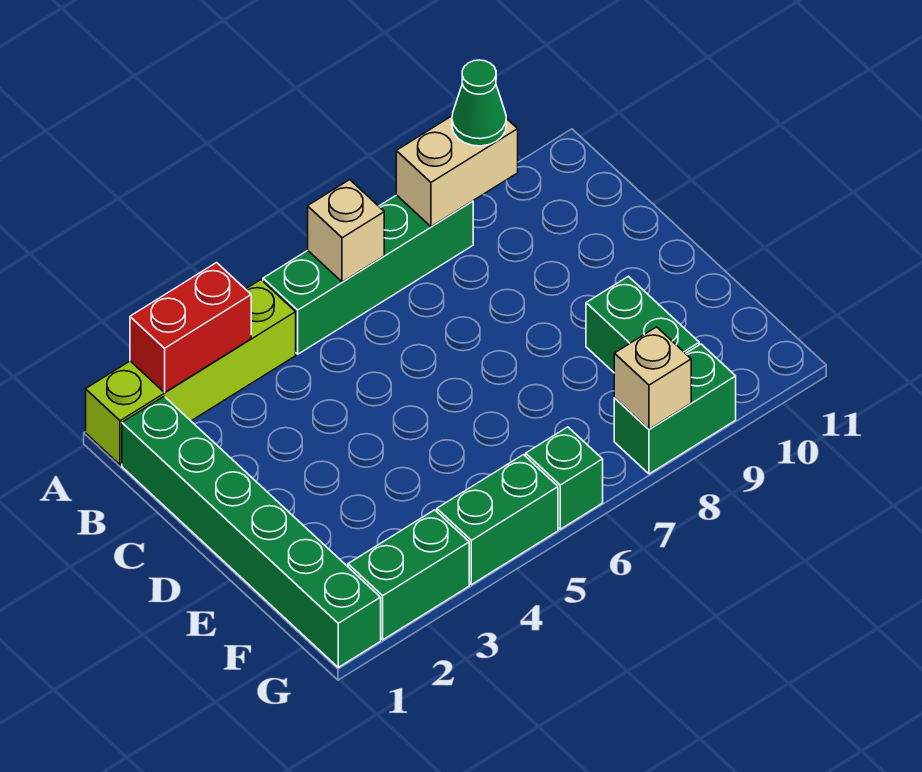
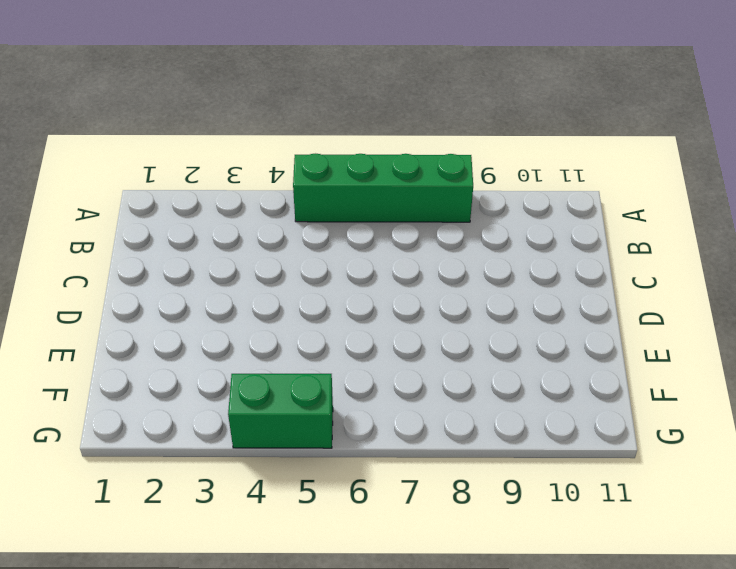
none -> lime brick A1:A4 level 1
none -> green brick B1:G1 level 1
none -> green brick E9:F9 level 1

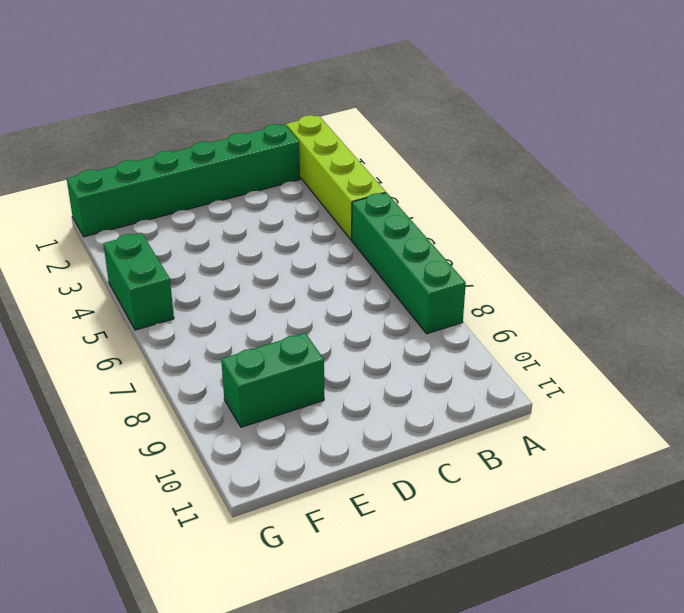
none -> green brick G2:G3 level 1
none -> green brick G6 level 1
none -> green brick G8:G9 level 1

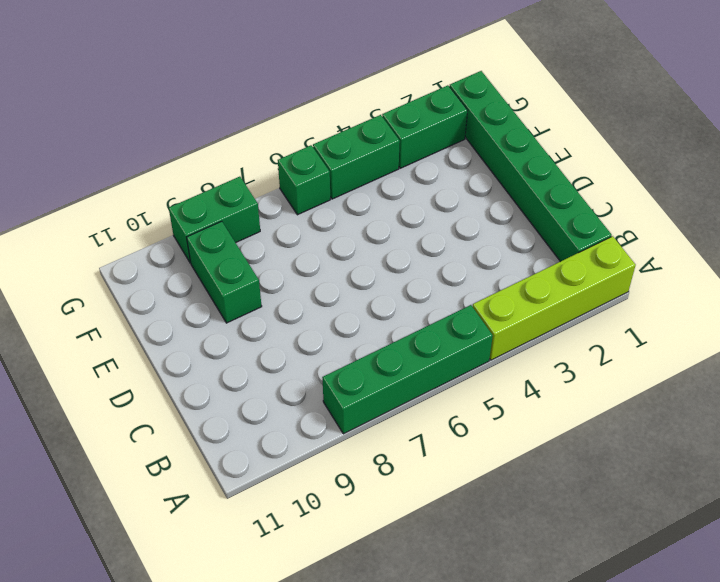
none -> red brick A2:A3 level 2
none -> tan brick A6 level 2
none -> tan brick A8:A9 level 2

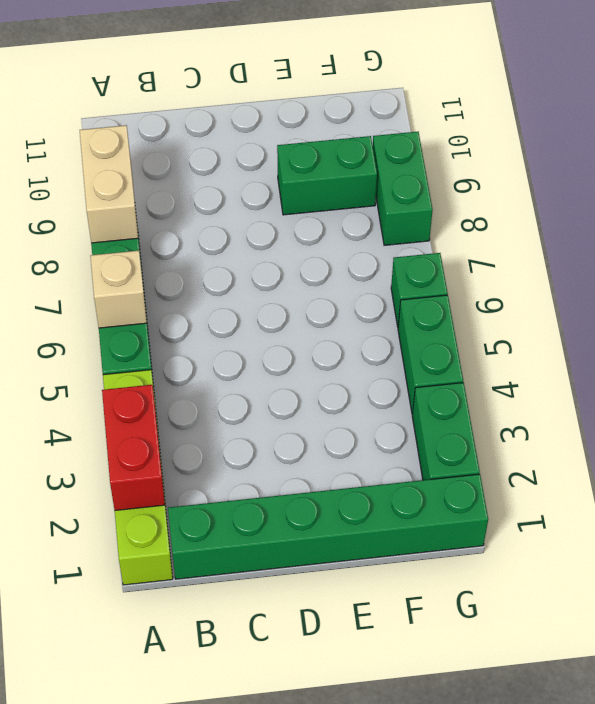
none -> tan brick G8 level 2
none -> green cone A9 level 3

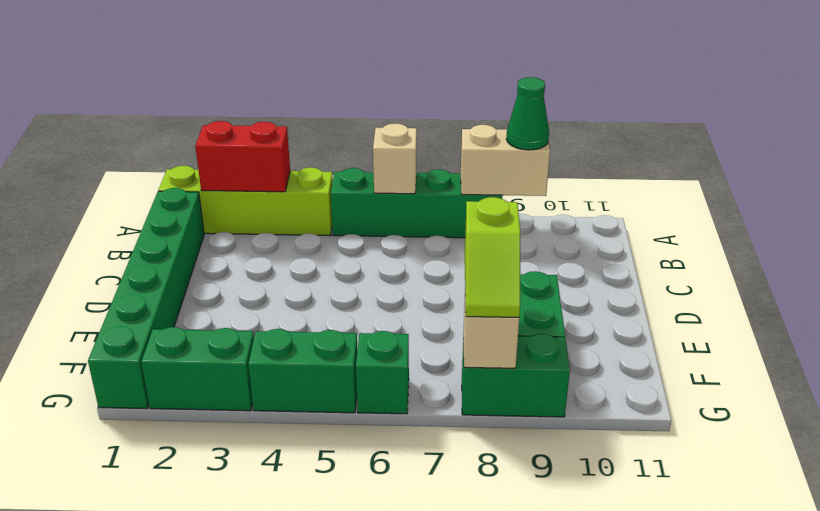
lime slope F8:G8 level 3 top F -> none

